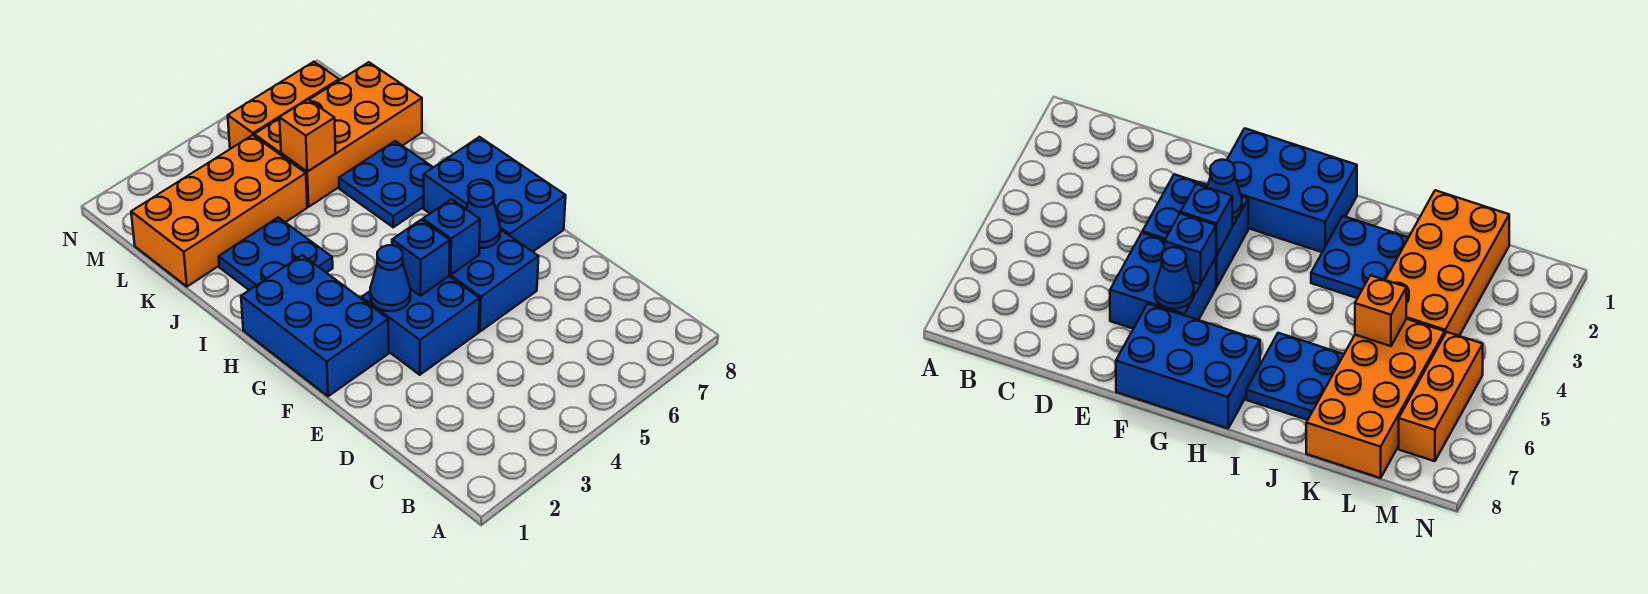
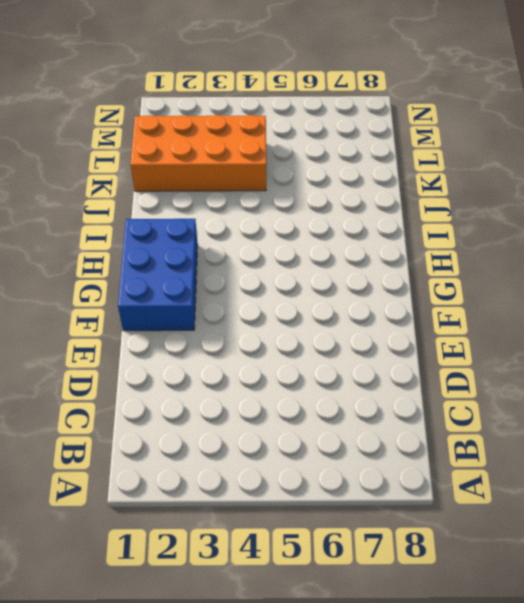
none -> blue brick E3:F4 level 1
none -> blue brick E5:F6 level 1
none -> blue brick F7:H8 level 1

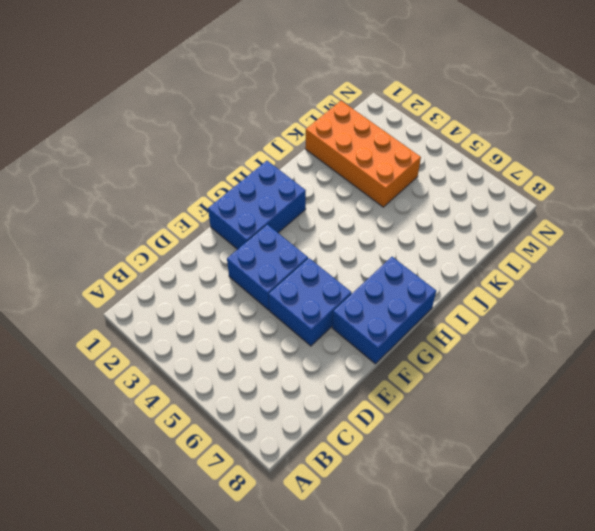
none -> blue plate I2:J3 level 1
none -> blue plate I6:J7 level 1
none -> orange brick K5:L8 level 1

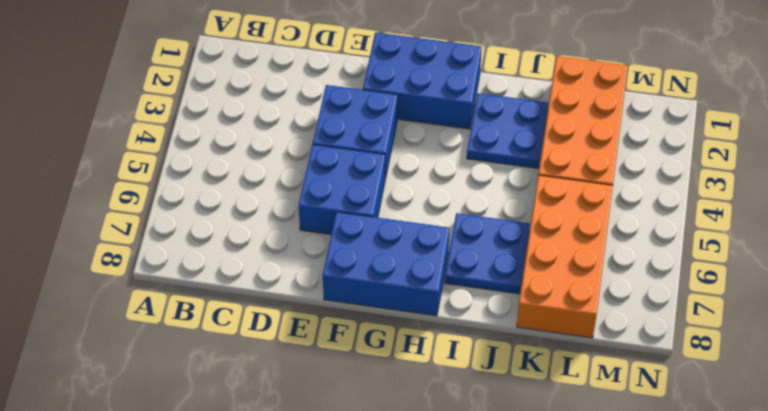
none -> orange brick M5:M7 level 1
none -> blue cone F3 level 2
none -> blue brick F4 level 2

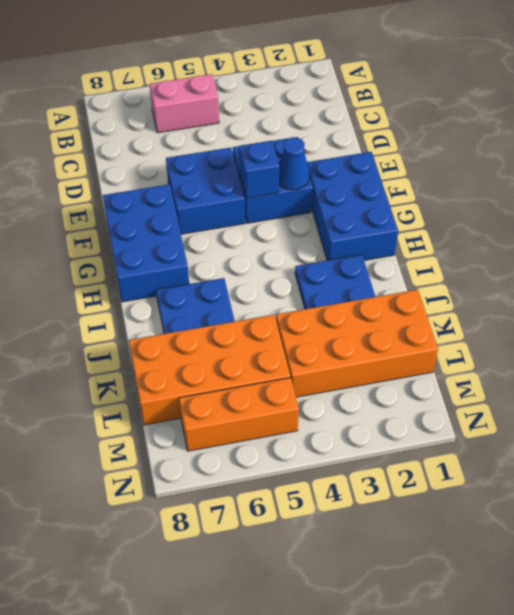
pink brick B5:B6 level 1 -> none
none -> blue brick F5 level 2
none -> blue cone F6 level 2
none -> orange brick K5 level 2

